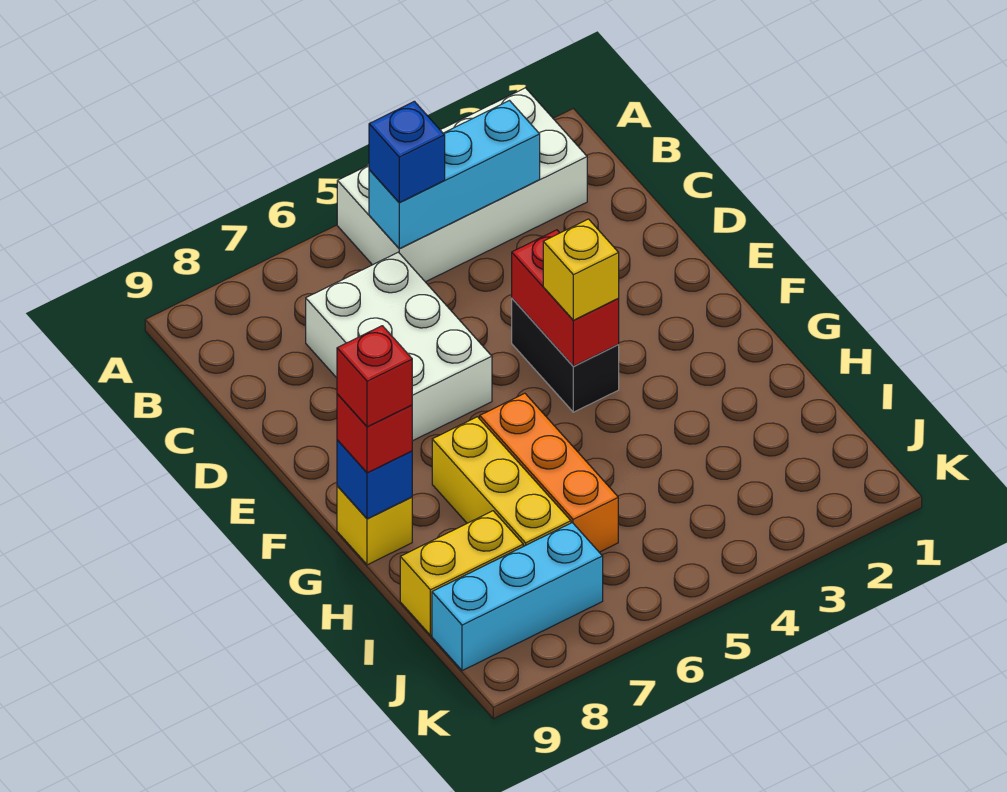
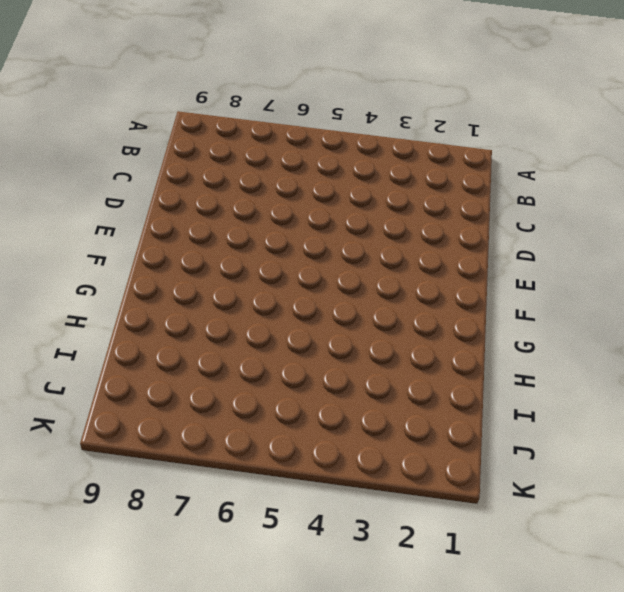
none -> white brick A2:B5 level 1
none -> white brick C6:E7 level 1
none -> black brick E4:F4 level 1

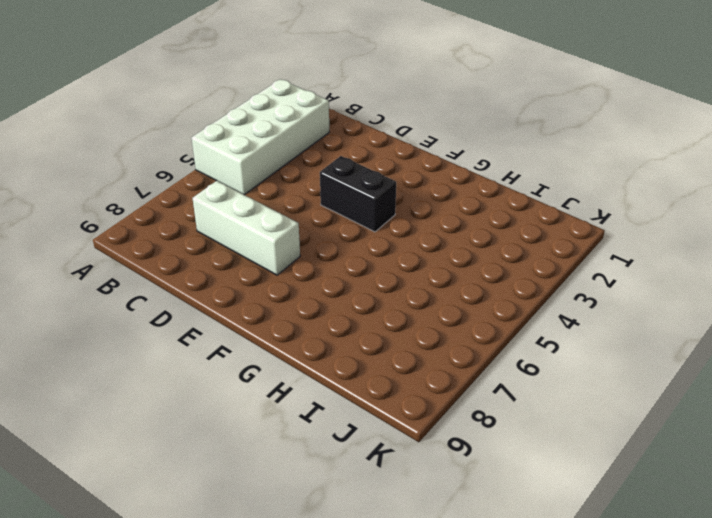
white brick C7:E7 level 1 -> white brick C6:E7 level 1
none -> orange brick G6:I6 level 1
none -> yellow brick G7:I7 level 1
none -> yellow brick G9 level 1

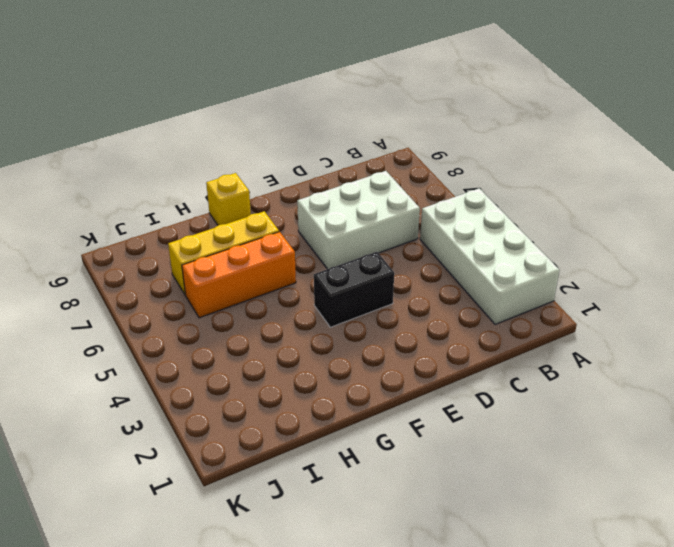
none -> yellow brick I8:I9 level 1
none -> cyan brick J7:J9 level 1
none -> cyan brick B3:B5 level 2

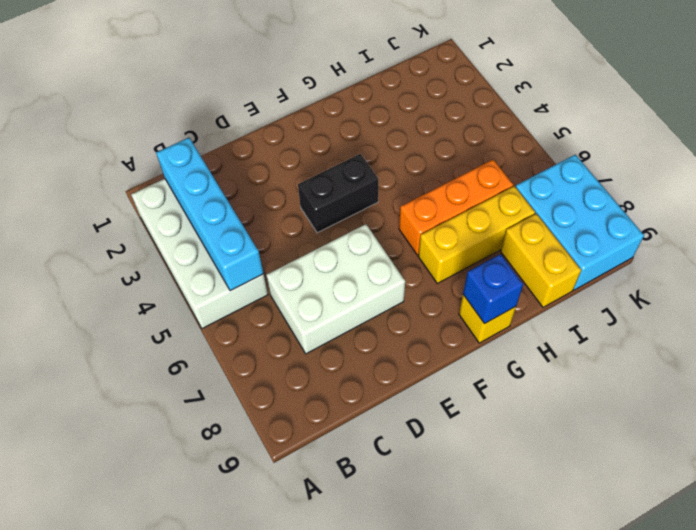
cyan brick B2:B5 level 2 -> cyan brick B3:B5 level 2
cyan brick J7:K9 level 1 -> cyan brick J7:J9 level 1
none -> red brick E4:F4 level 2
none -> blue brick B5 level 3
none -> yellow brick F4 level 3

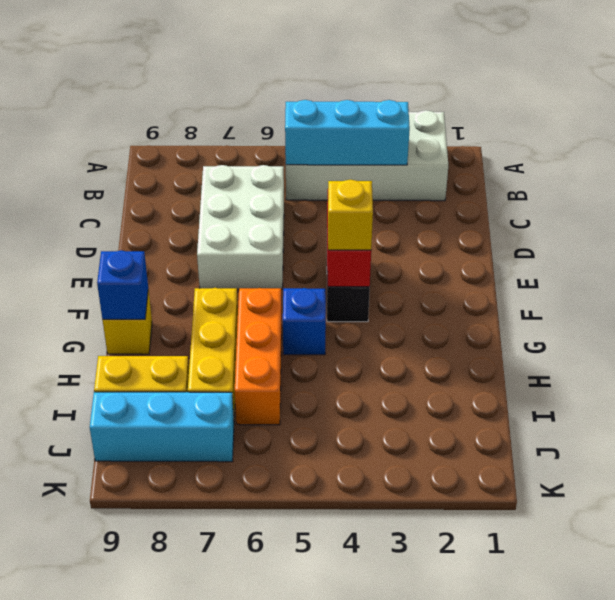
blue brick G5 level 1 -> blue brick B5 level 3
none -> red brick G9 level 3
none -> red brick G9 level 4

